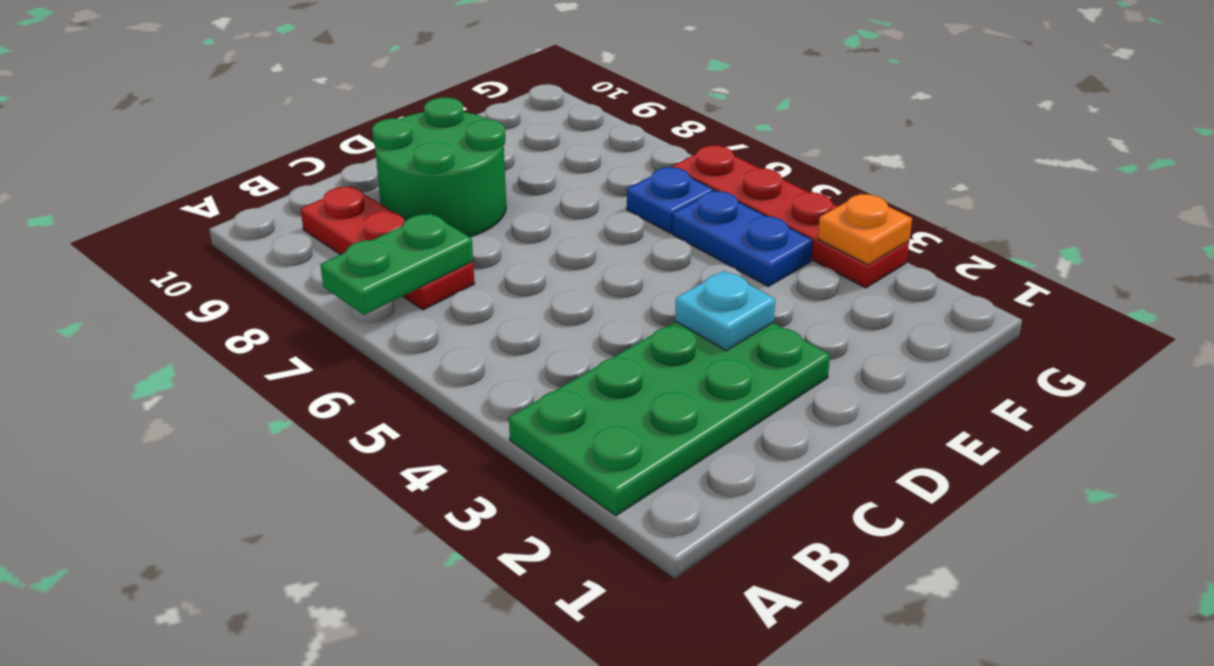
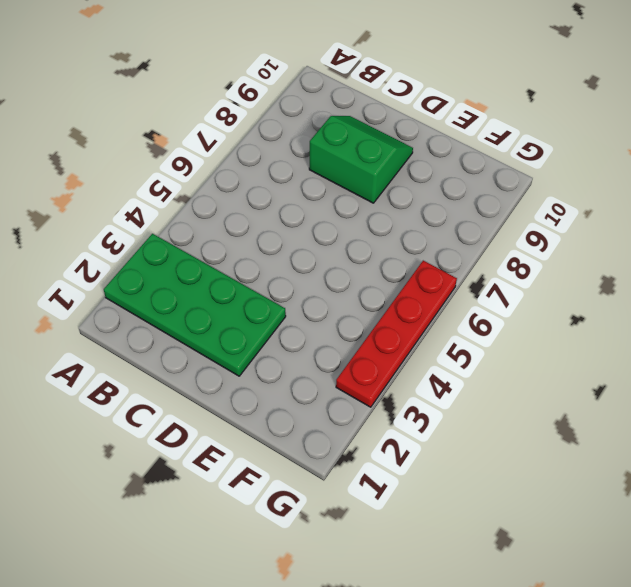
green slope C8:D9 level 1 top 8 -> green round brick C8:D9 level 1
none -> red plate B7:B9 level 1
none -> blue plate F4:F5 level 1

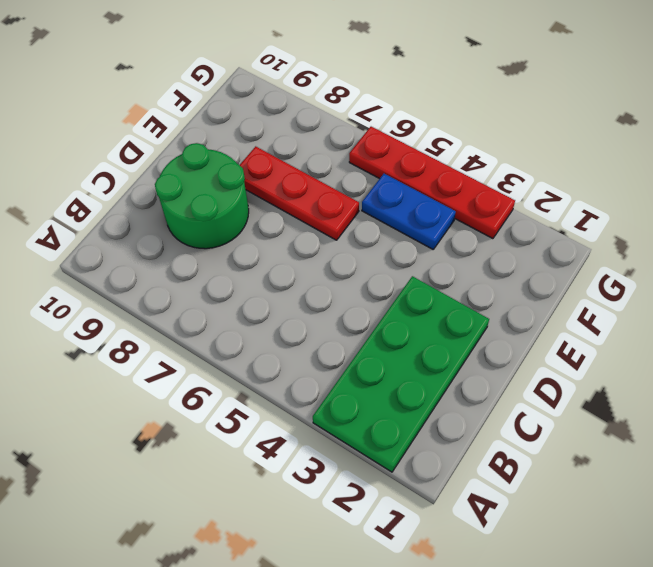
red plate E6:E8 level 1 -> red plate B7:B9 level 1
none -> blue plate F6 level 1
none -> green plate A7:B7 level 2

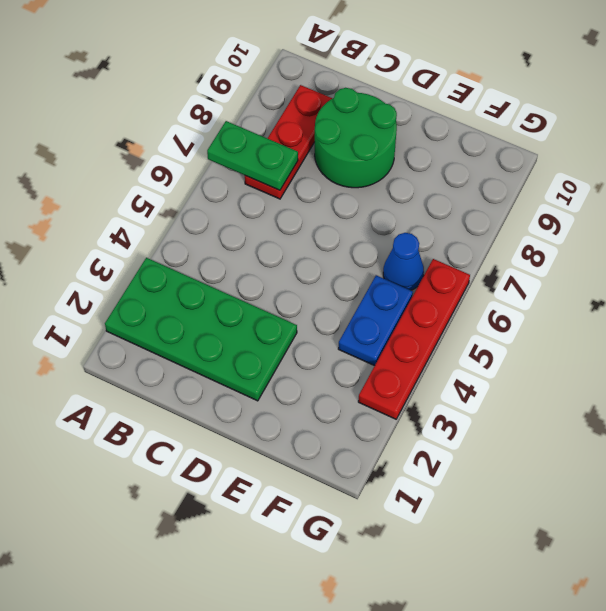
blue cone F6 level 1 -> blue plate F6 level 1
none -> cyan plate D3 level 2
none -> orange plate G3 level 2

